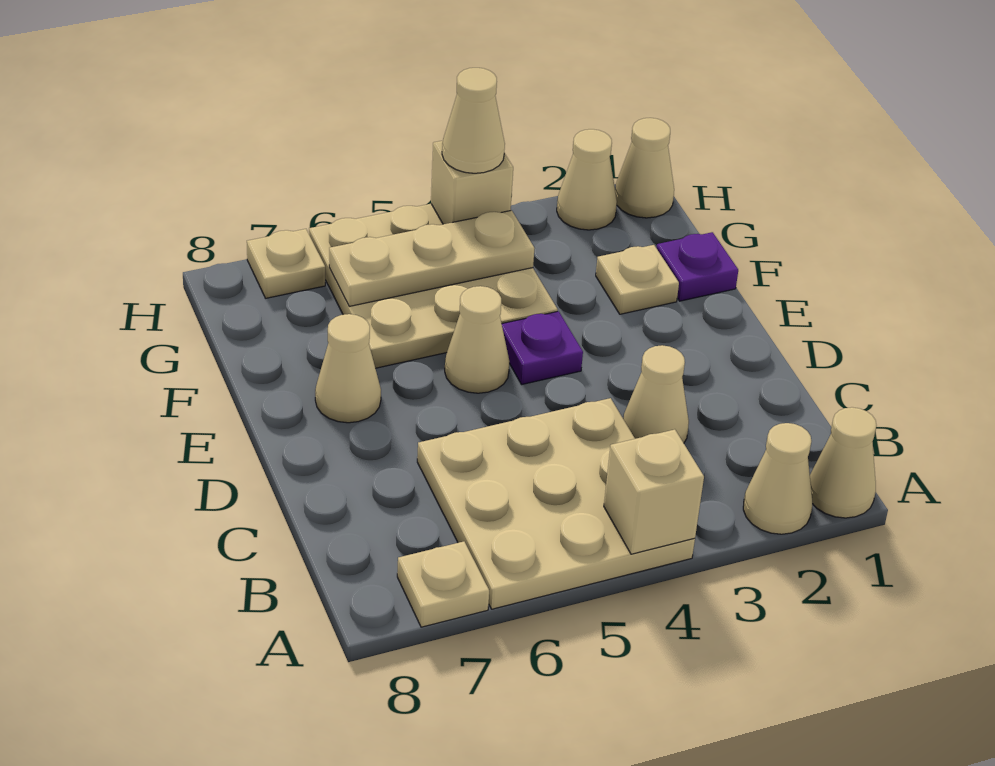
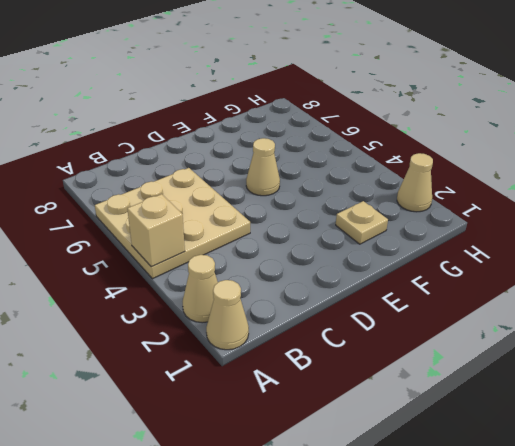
none -> tan plate A7 level 1
none -> tan cone C3 level 1
none -> purple plate E4 level 1

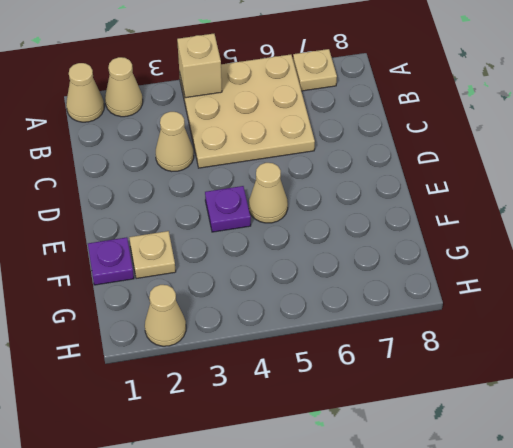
none -> tan cone E7 level 1
none -> tan plate F4:H6 level 1
none -> tan cone H1 level 1

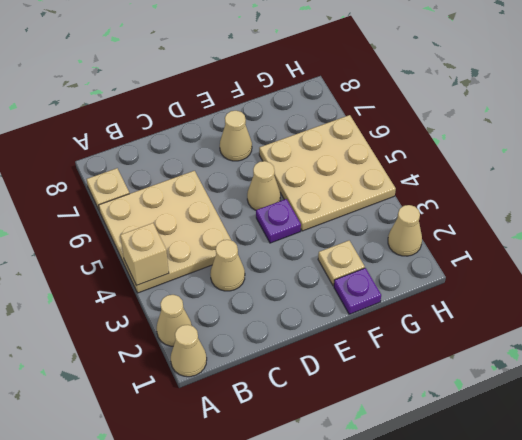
none -> tan cone H1 level 1
none -> tan plate H7 level 1
none -> tan plate G4:G6 level 2

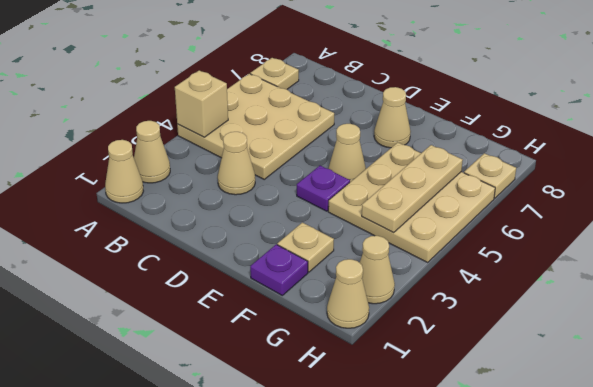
none -> tan brick H4 level 2
none -> tan cone H4 level 3

